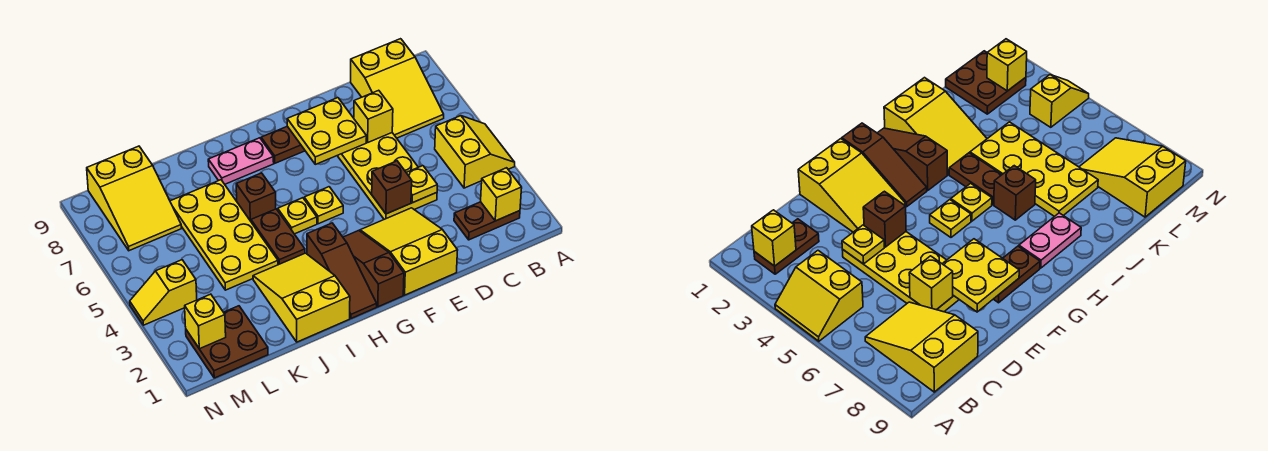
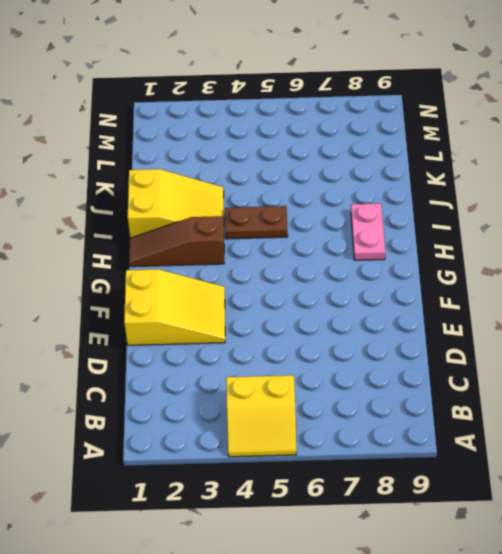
none -> brown plate B2:C2 level 1
none -> yellow slope B7:C9 level 1 top 9
none -> yellow plate D4:E7 level 1

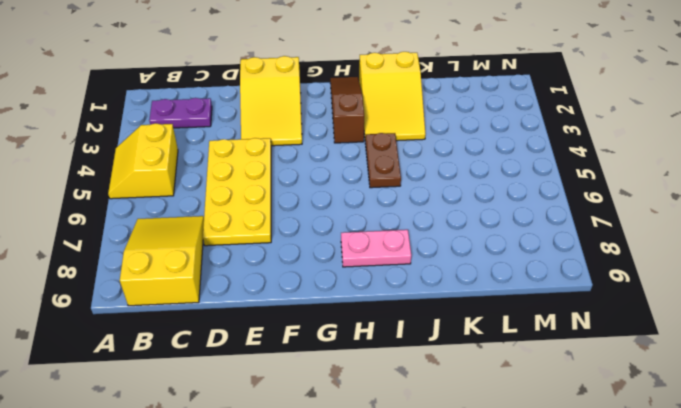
purple plate B2:C2 level 1 -> brown plate B2:C2 level 1
none -> brown plate F8:G8 level 1
none -> brown slope G1:G3 level 1 top 1
none -> yellow plate G5 level 1

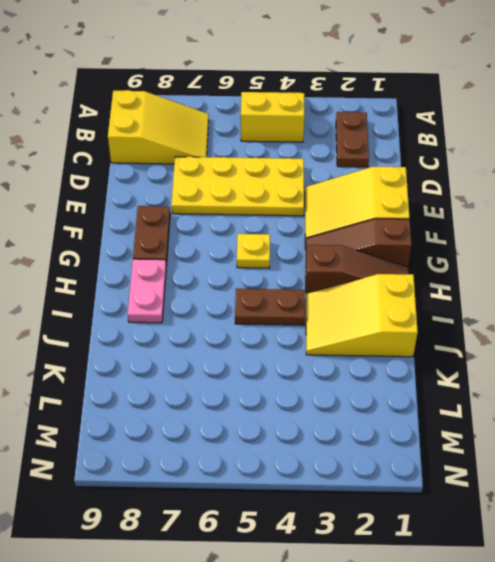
none -> yellow plate H5 level 1
none -> brown brick I6 level 1
none -> yellow plate J4:K7 level 1

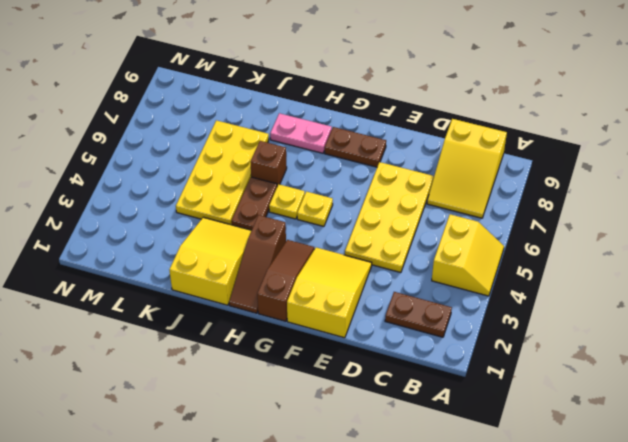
none -> brown plate L1:M2 level 1
none -> yellow slope L7:M9 level 1 top 9
none -> yellow slope M4:N4 level 1 top M

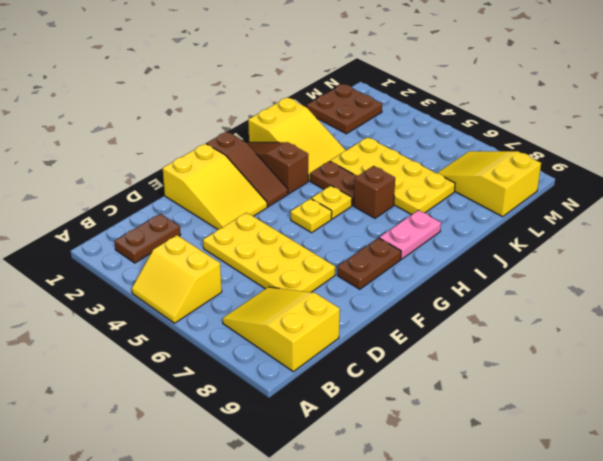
none -> yellow slope M4:N4 level 1 top M
none -> yellow brick B2 level 2
none -> yellow plate D4 level 2

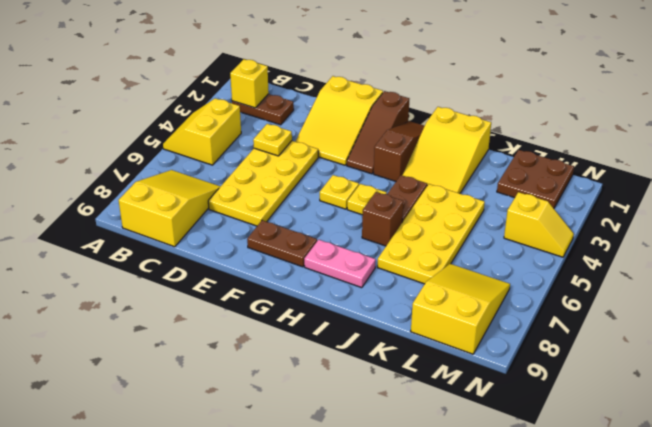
none -> yellow brick D7 level 2
none -> brown brick E4 level 2
none -> yellow plate E7:F8 level 2

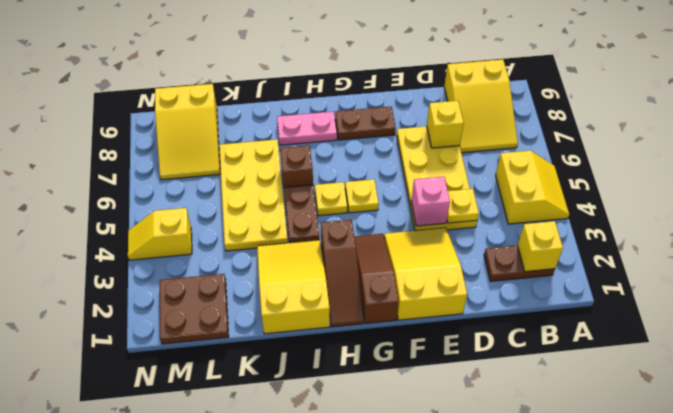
pink brick E4 level 2 -> brown brick E4 level 2
none -> yellow plate E7:F8 level 2
none -> yellow brick M2 level 2

